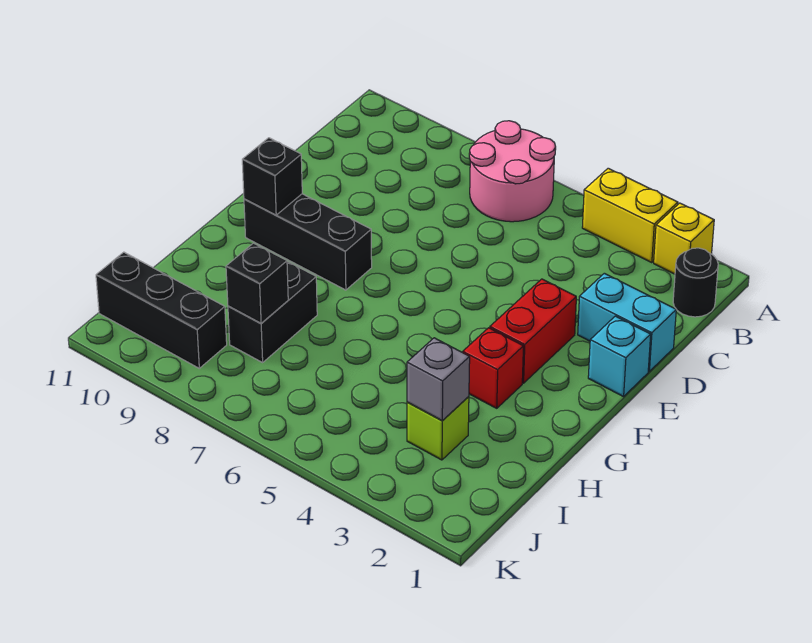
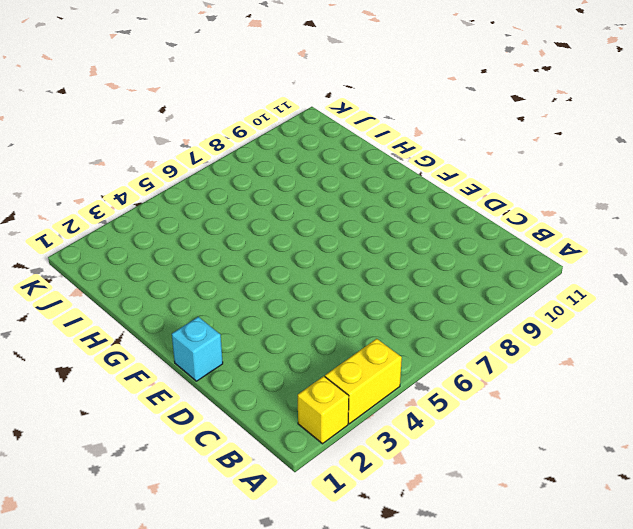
none -> pink round brick A6:B7 level 1
none -> black round brick B1 level 1
none -> cyan brick D1:D2 level 1

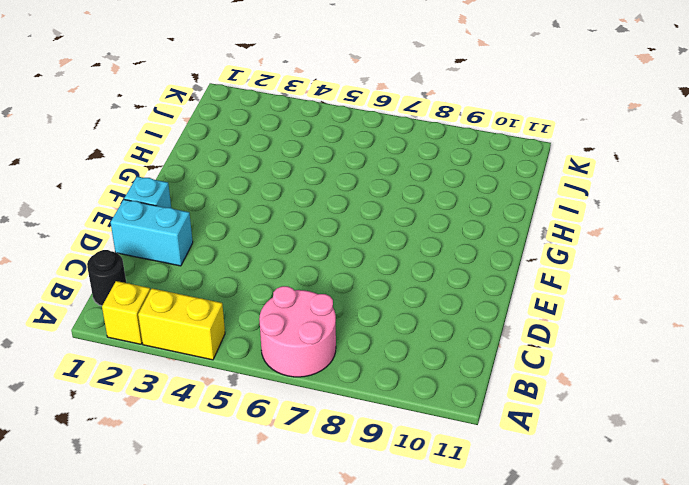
none -> red brick E3:F3 level 1
none -> black brick F8:F10 level 1
none -> red brick G3 level 1

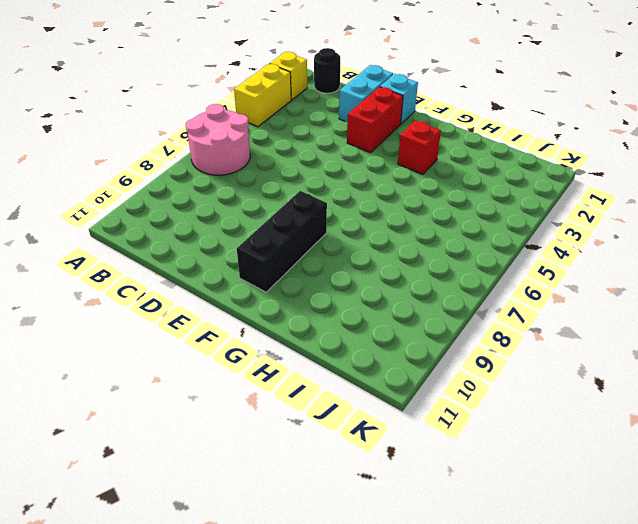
red brick E2:E3 level 1 -> red brick E3:F3 level 1
none -> black brick H8:I8 level 1
none -> lime brick I3 level 1
none -> black brick J9:J11 level 1

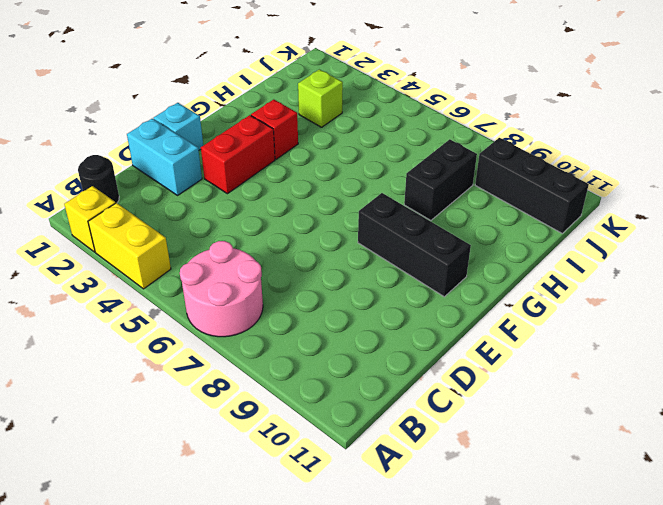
none -> black brick F10 level 2
none -> grey brick I3 level 2
none -> black brick I8 level 2

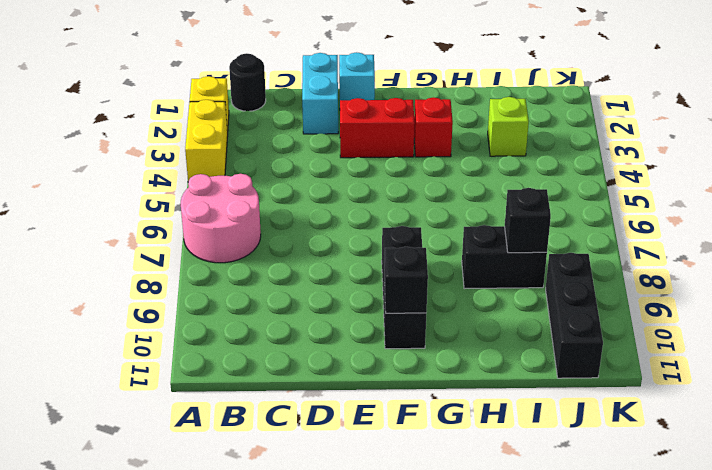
none -> grey brick I3 level 2

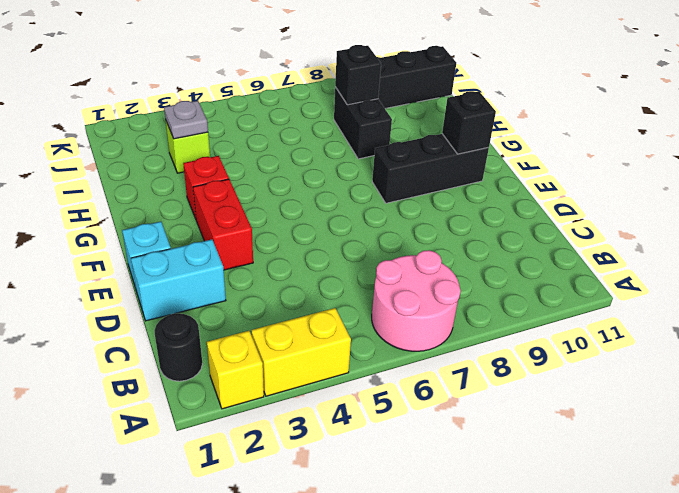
grey plate I3 level 2 -> grey brick I3 level 2

